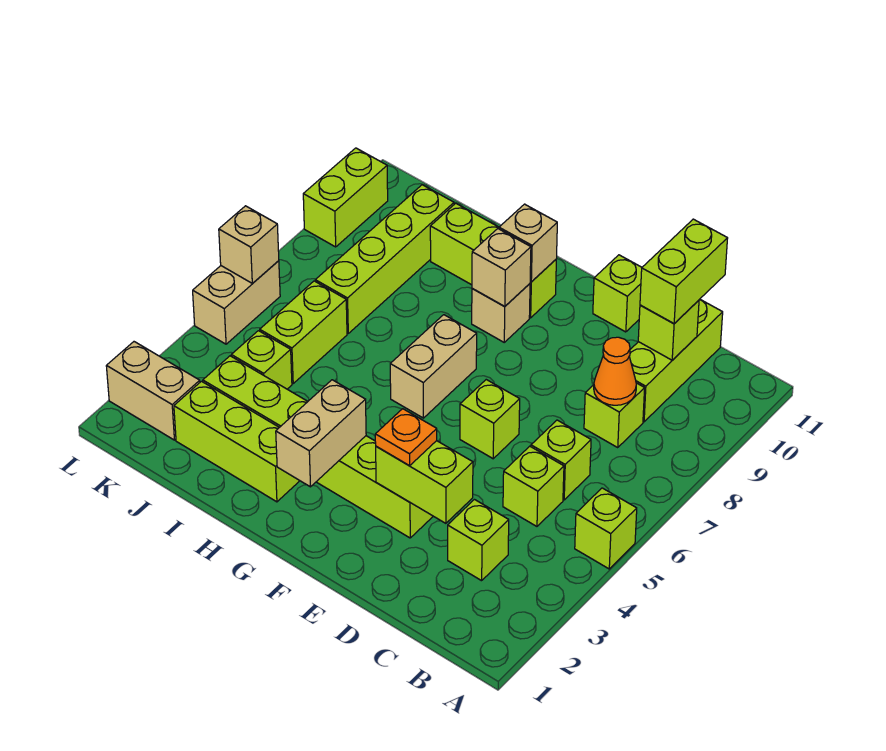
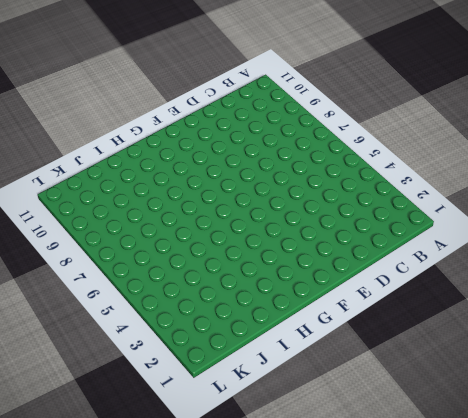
none -> lime brick A5 level 1
none -> lime brick C3 level 1
none -> lime brick C5 level 1

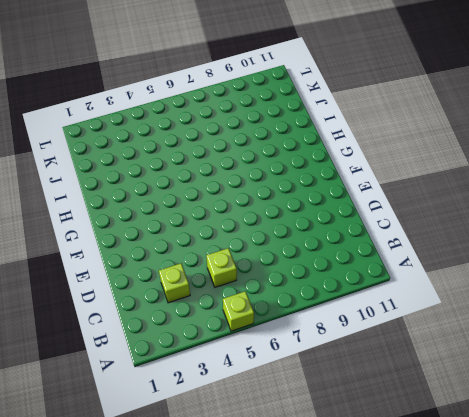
none -> lime brick C6 level 1
none -> lime brick C8 level 1
none -> lime brick C9:C11 level 1

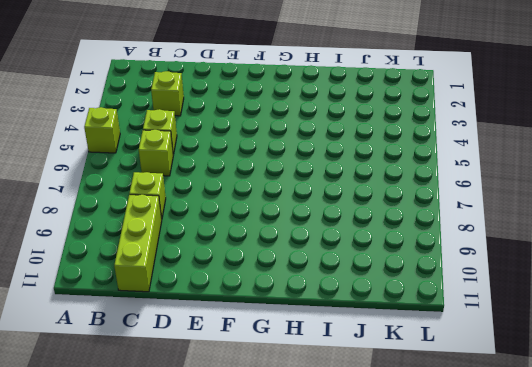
none -> lime brick E3:J3 level 1
none -> lime brick E6 level 1
none -> lime brick E11 level 1

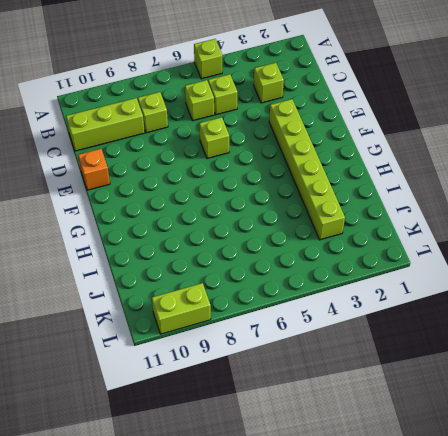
orange brick E11 level 1 -> lime brick E11 level 1
none -> tan brick G6:G7 level 1
none -> tan brick G9 level 1
none -> lime brick G10:I10 level 1

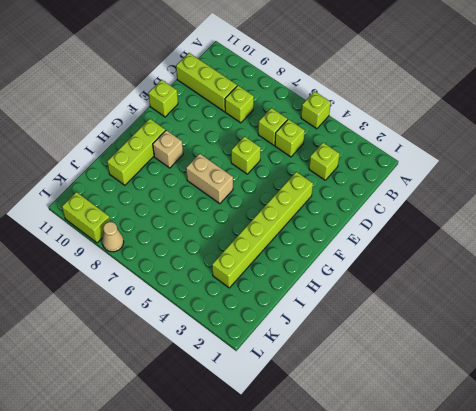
tan cone L8 level 1 -> none
none -> lime brick H2:J2 level 1
none -> lime brick J4 level 1
none -> lime brick J5:J6 level 1

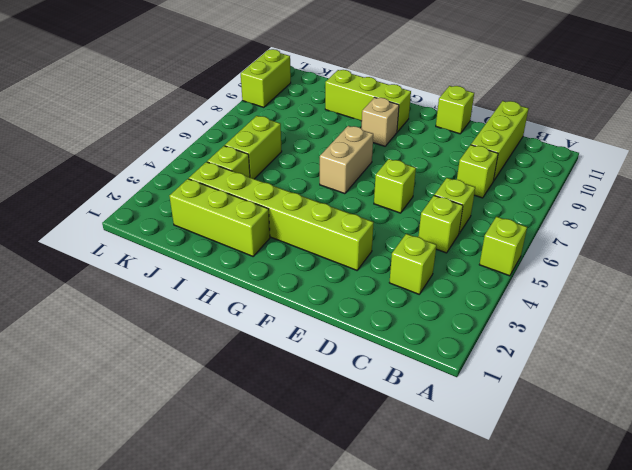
none -> lime brick J7:J10 level 1
none -> tan brick K2:L2 level 1
none -> tan brick L5:L6 level 1

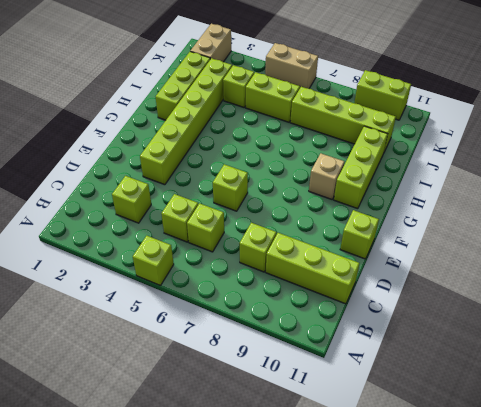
none -> tan brick G6:G7 level 1
none -> orange cone C8 level 2
none -> lime brick C10 level 2

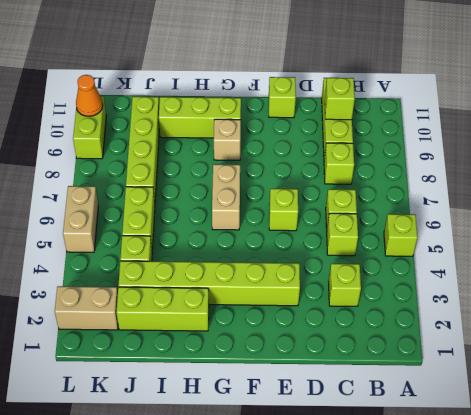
orange cone L10 level 2 -> orange cone C8 level 2
none -> lime brick D3:E3 level 2
none -> tan brick G2:G3 level 2
none -> tan brick G9 level 2

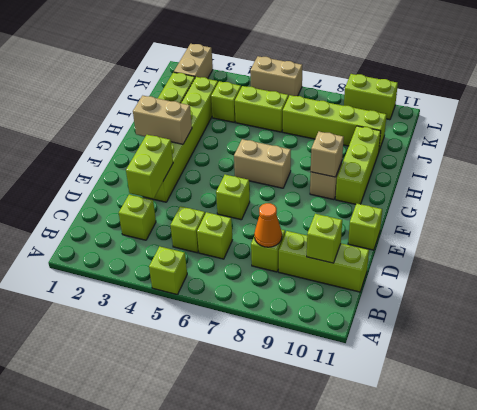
none -> tan brick G10 level 2
none -> tan brick L6 level 2
none -> lime brick C10:C11 level 3

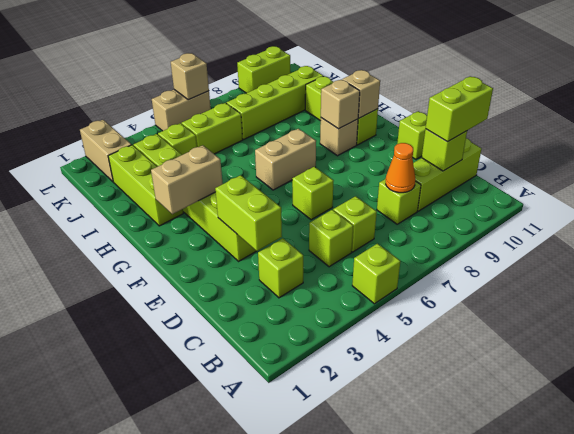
none -> orange plate E3 level 3

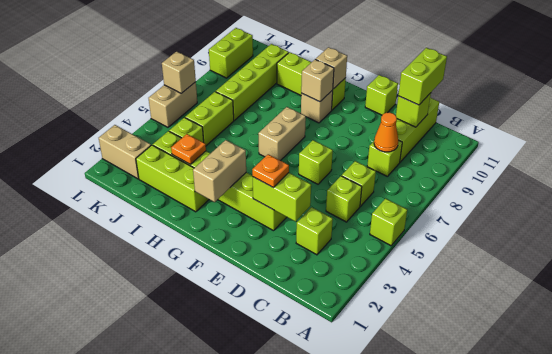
orange plate I3 level 2 -> none

